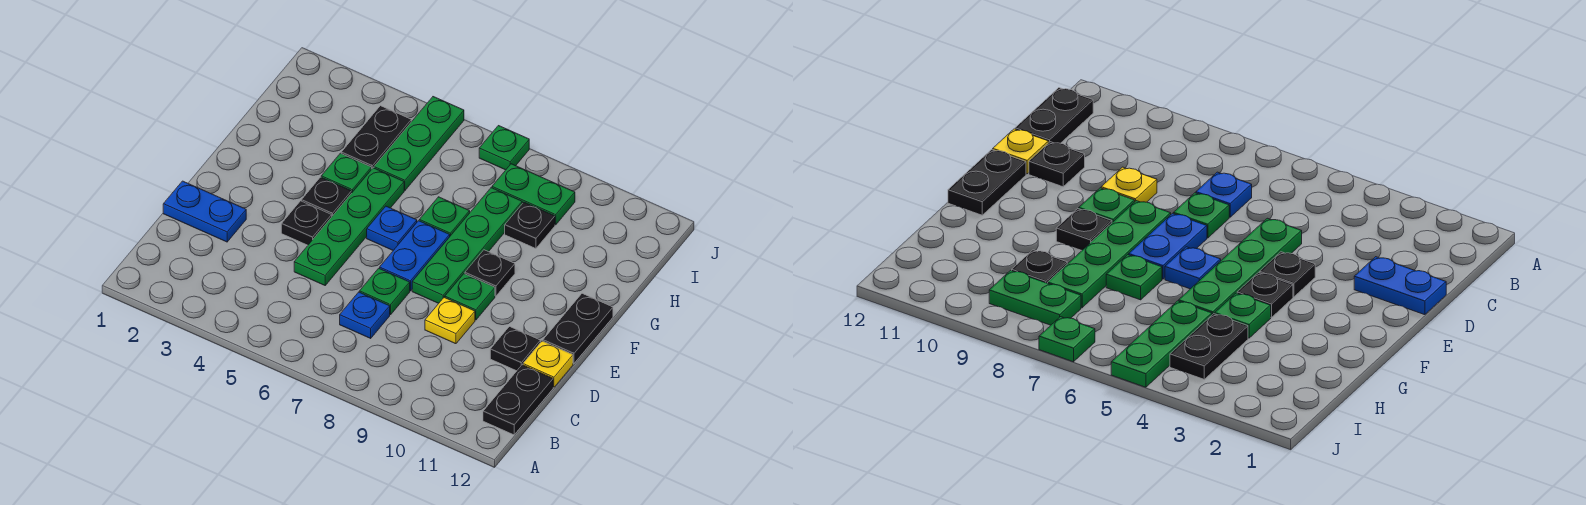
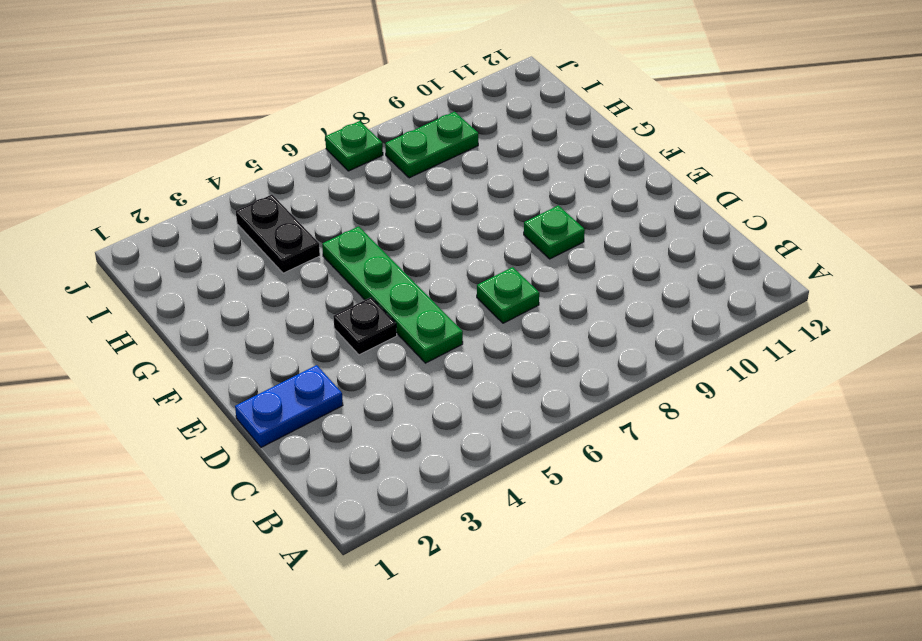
none -> black plate B12:C12 level 1
none -> blue plate C7 level 1
none -> yellow plate D9 level 1

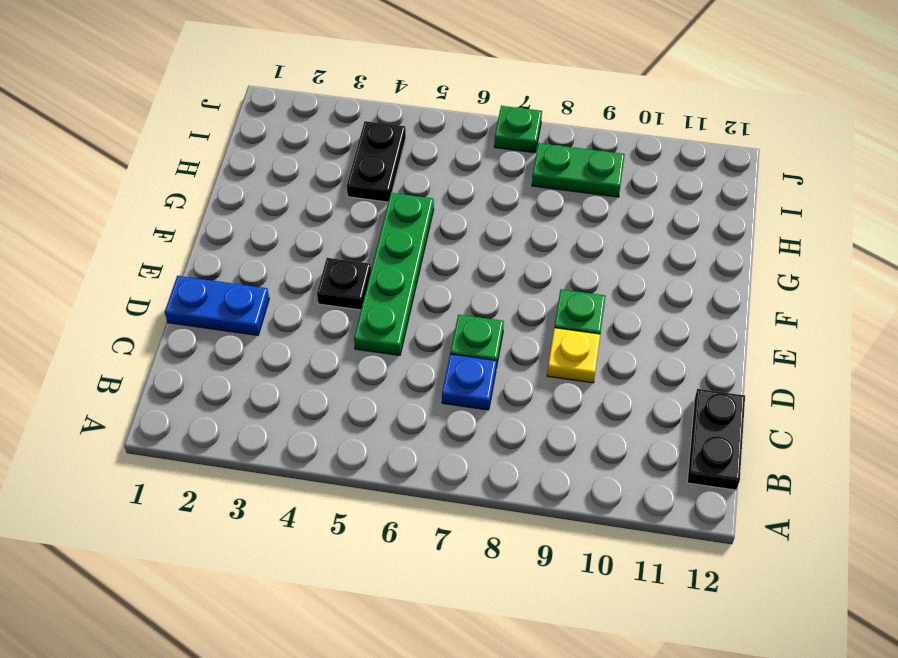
none -> black plate D11 level 1
none -> yellow plate D12 level 1
none -> blue plate E7:F7 level 1

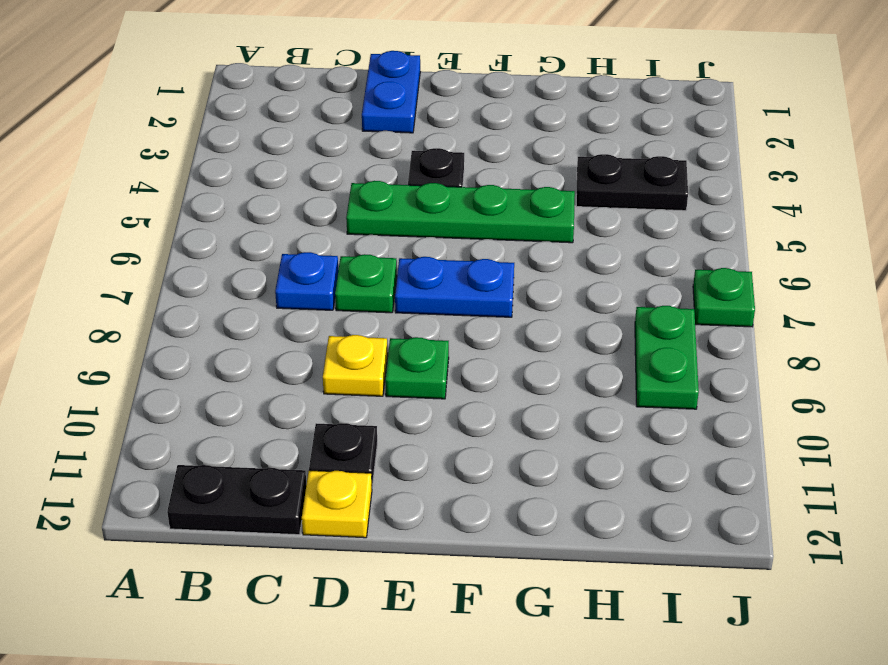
none -> green plate E8:H8 level 1
none -> black plate E12:F12 level 1
none -> black plate F4 level 1

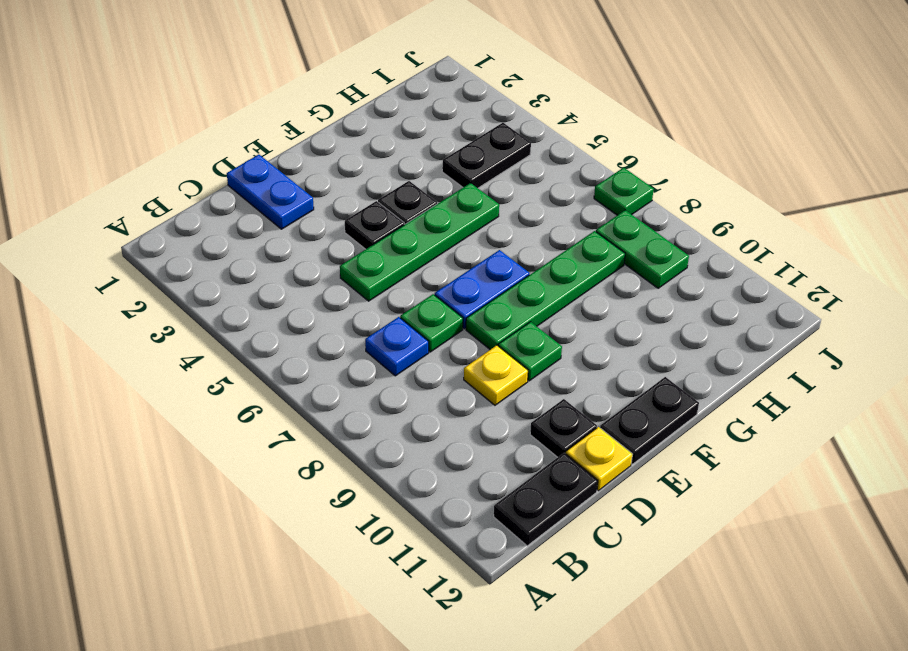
none -> blue plate F6 level 1
none -> black plate F9 level 1
none -> green plate G4 level 1

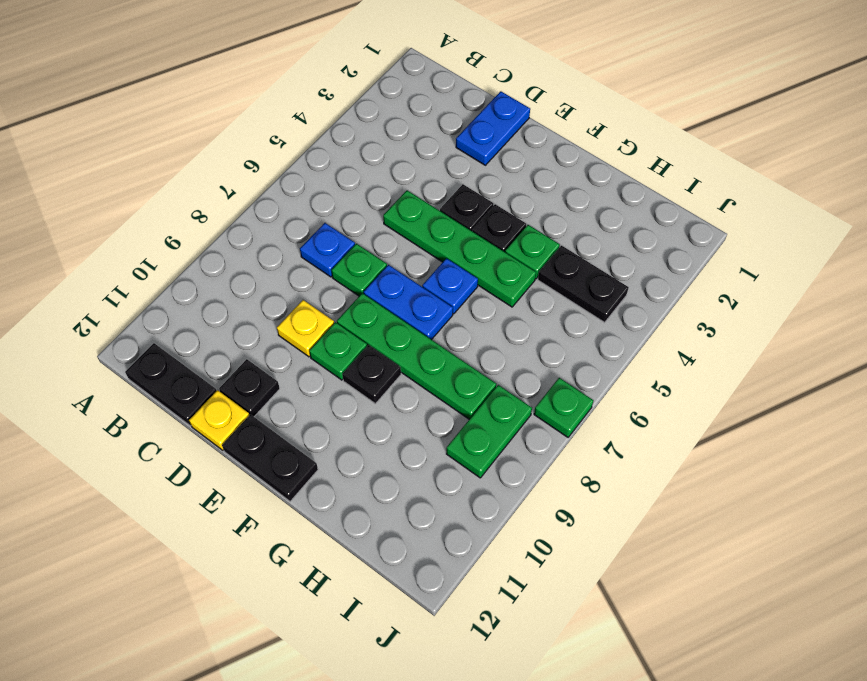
none -> green plate G7 level 1
none -> green plate H5:J5 level 1
none -> black plate H9 level 1

